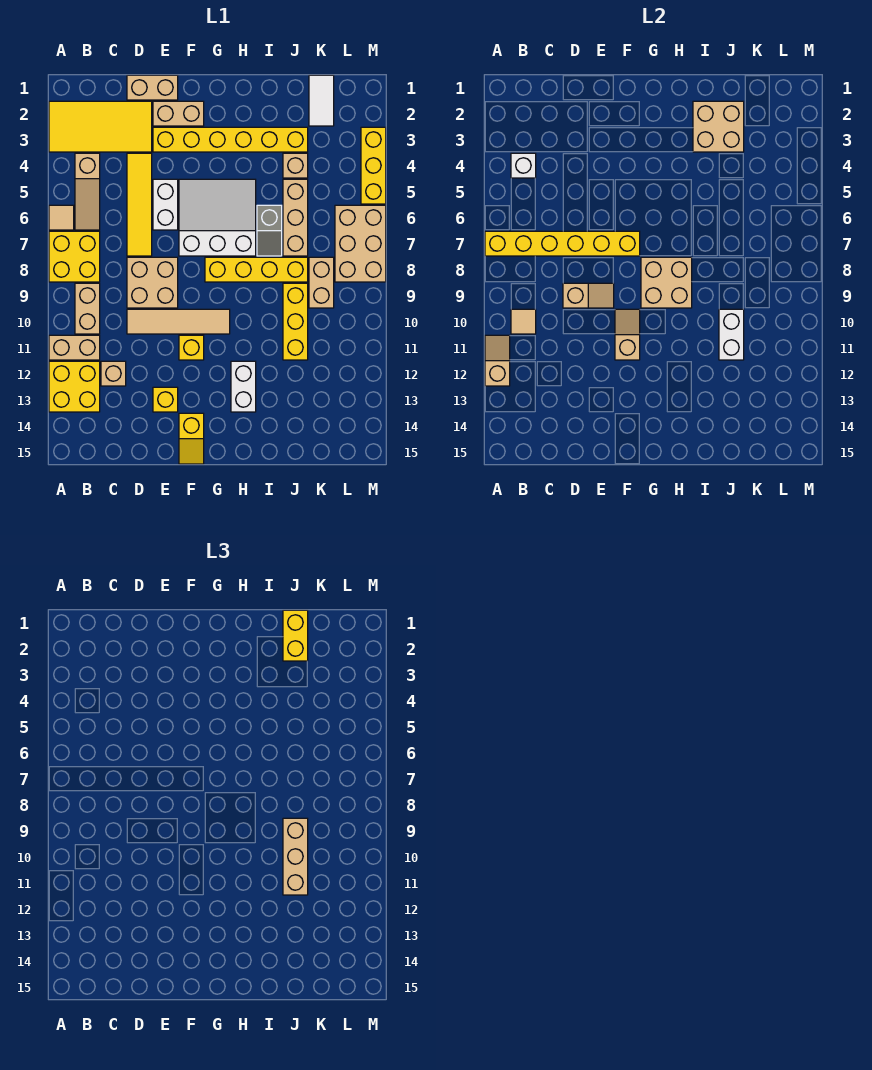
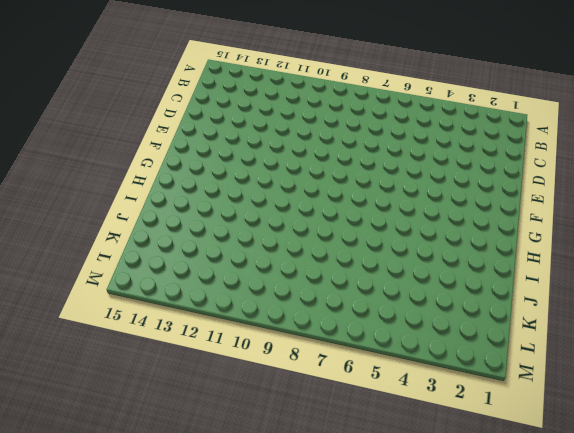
none -> yellow tile A2:D3 level 1
none -> tan tile A6 level 1
none -> yellow brick A7:B8 level 1
none -> tan brick A11:B11 level 1

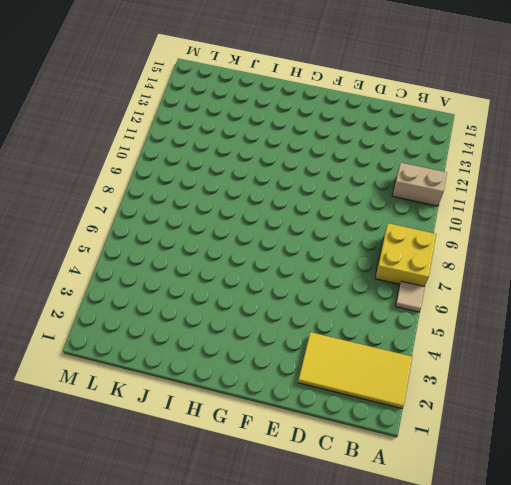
none -> yellow brick A12:B13 level 1
none -> tan slope B4:B6 level 1 top 4
none -> tan brick B9:B10 level 1
none -> tan brick C12 level 1

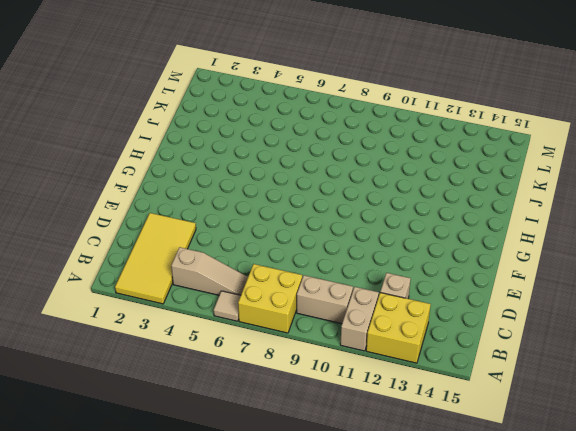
none -> tan brick D1:E1 level 1
none -> yellow tile D4:D7 level 1
none -> tan brick D8:E9 level 1
none -> tan tile D10:G10 level 1

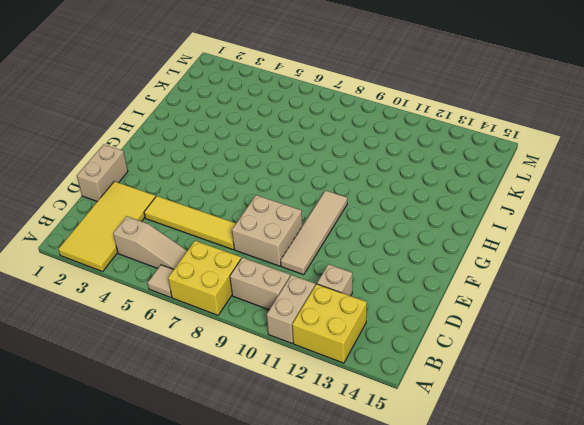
none -> tan brick E2:F2 level 1
none -> yellow brick E3:J3 level 1
none -> white brick E5:E6 level 1
none -> yellow brick E13 level 1

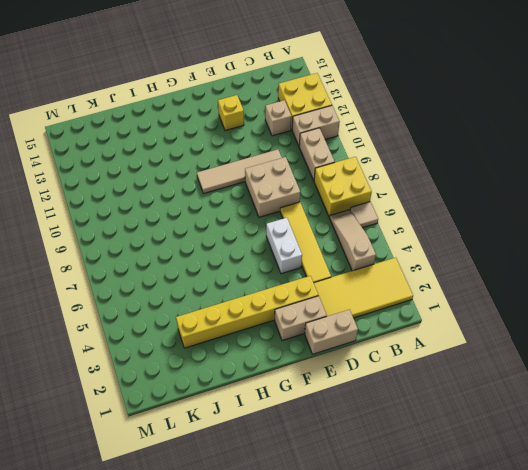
none -> white slope F5:H7 level 1 top 7
none -> yellow brick F11 level 1
none -> yellow slope F14:F15 level 1 top 14
none -> yellow brick G8:J8 level 1

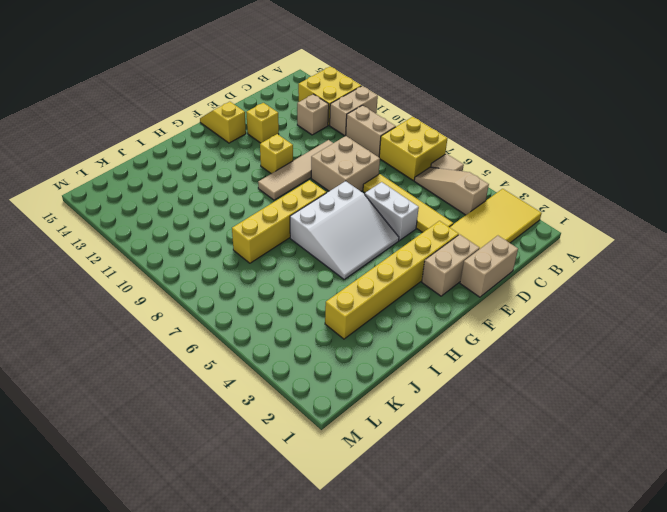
none -> white brick H12:H13 level 1
none -> grey slope I6:I7 level 1 top 6
none -> tan brick J4 level 1
none -> tan brick J5:J7 level 1

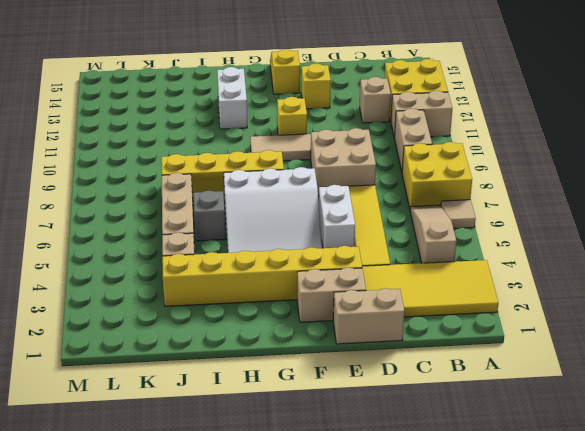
none -> yellow brick J9:J11 level 1
none -> white tile K1:K2 level 1
none -> tan brick K8:K9 level 1
none -> tan brick L6:M8 level 1

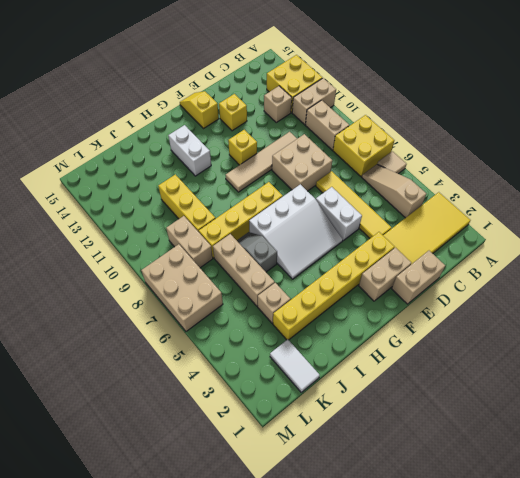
none -> yellow brick M3:M5 level 1
none -> yellow brick A7:F7 level 2
none -> tan slope A11:A12 level 2 top 12
none -> white brick B4 level 2

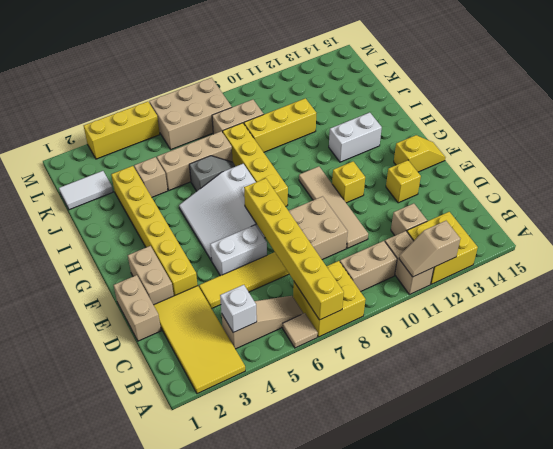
none -> tan tile B10 level 2
none -> tan slope D9:E9 level 2 top D
none -> tan slope F10:F11 level 2 top 11
none -> tan brick G8:H9 level 2

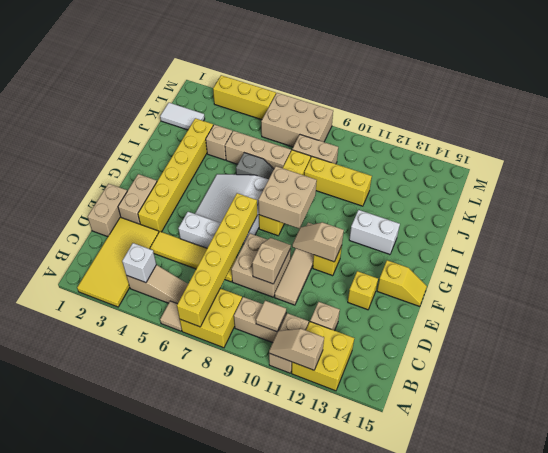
none -> tan brick I2:J3 level 2
none -> white brick J10:J11 level 2
none -> yellow brick J1:J2 level 3
none -> tan brick J9:J11 level 3

